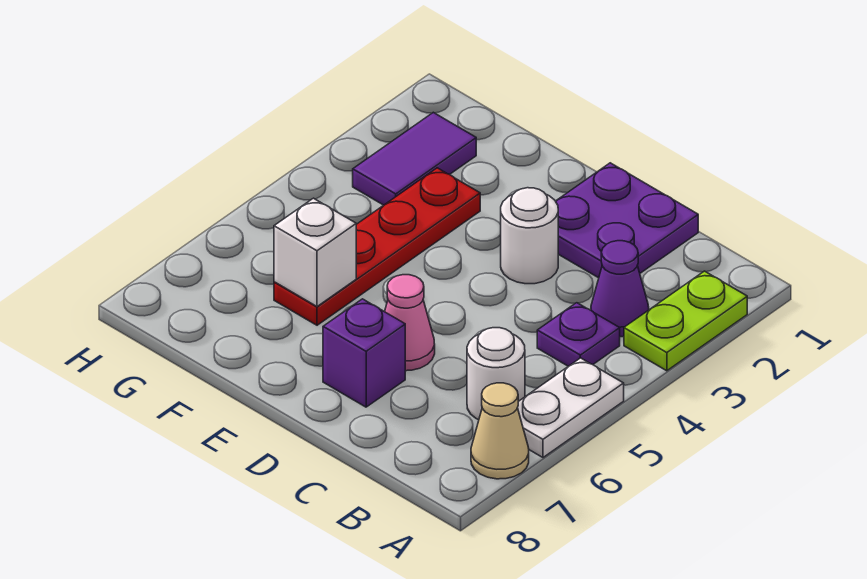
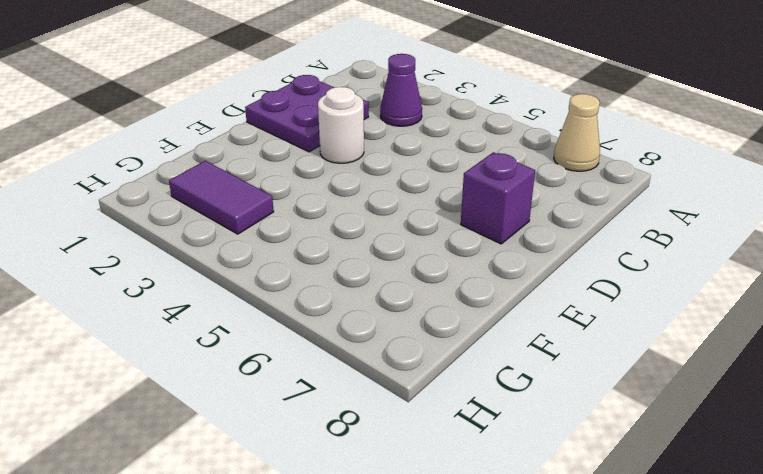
none -> lime plate A2:A3 level 1
none -> white plate A5:A6 level 1
none -> purple plate B4 level 1

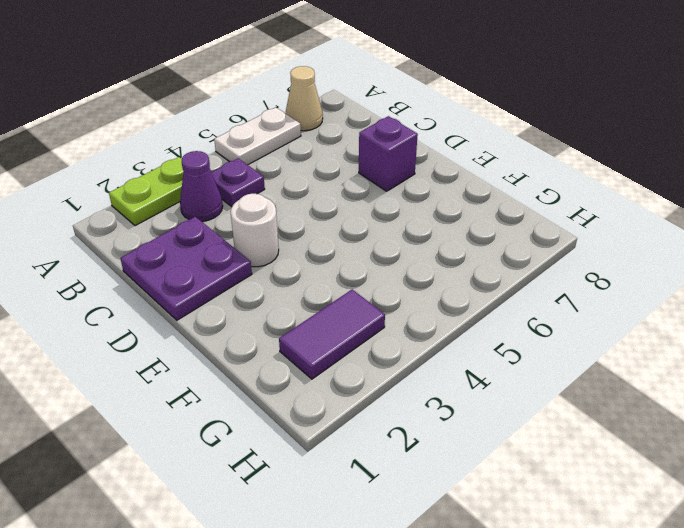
none -> white round brick B6 level 1
none -> pink cone D6 level 1
none -> red plate F3:F6 level 1

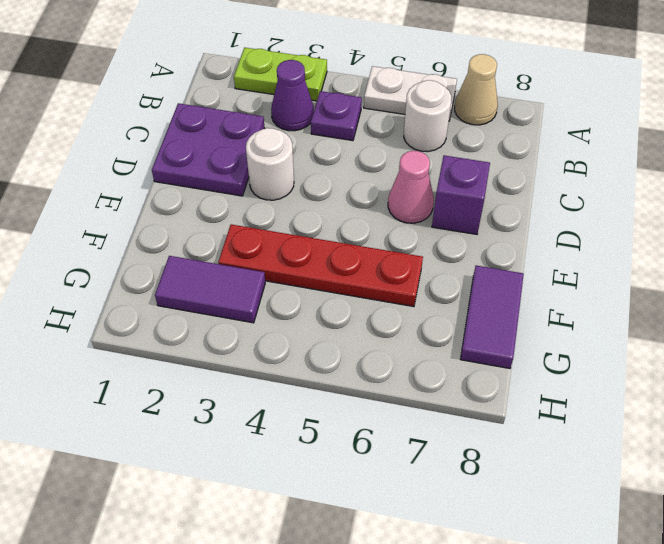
purple tile F8:G8 level 1 -> none
none -> white brick F6 level 2

